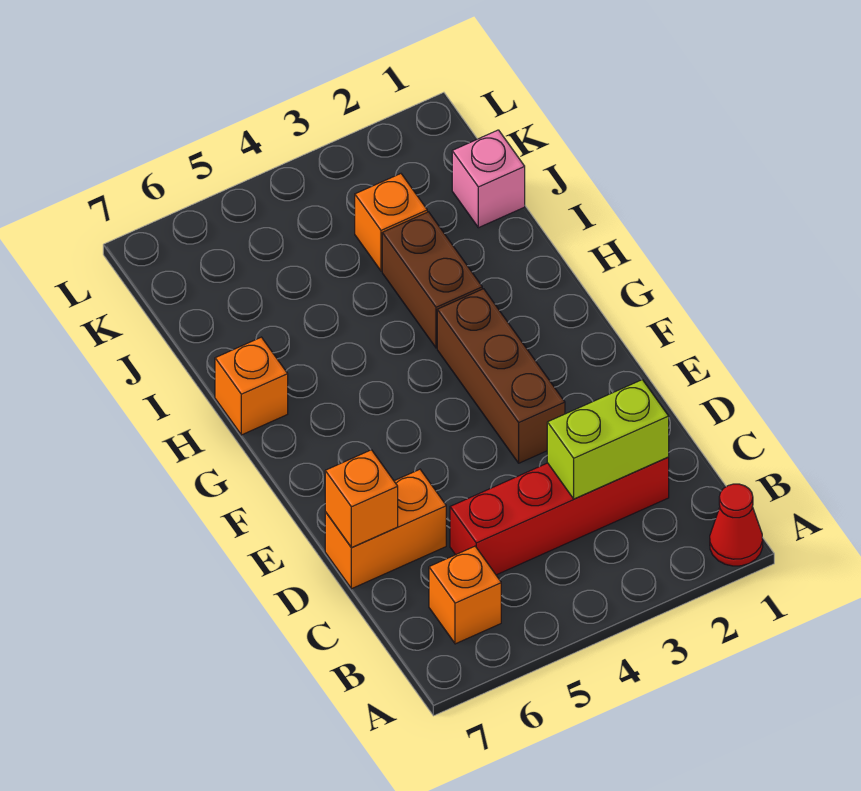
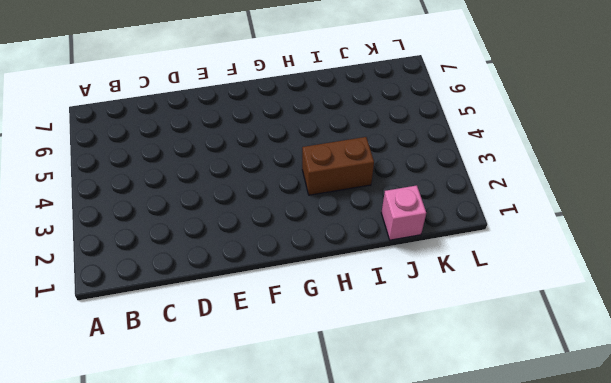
none -> red cone A1 level 1
none -> orange brick B6 level 1

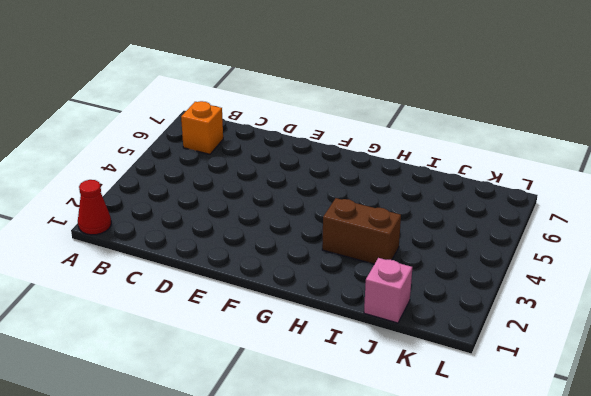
none -> red brick C2:C5 level 1
none -> orange brick D6:D7 level 1

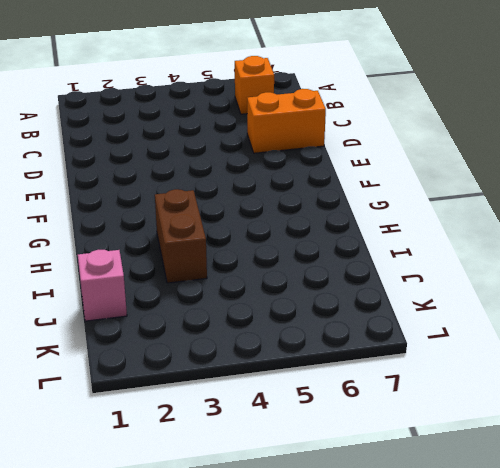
none -> red cone A1 level 1
none -> red brick C2:C5 level 1

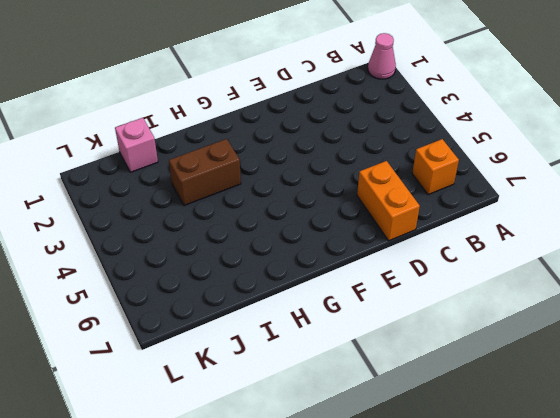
pink cone A1 level 1 -> red cone A1 level 1
none -> red brick C2:C5 level 1
none -> brown brick E3:G3 level 1

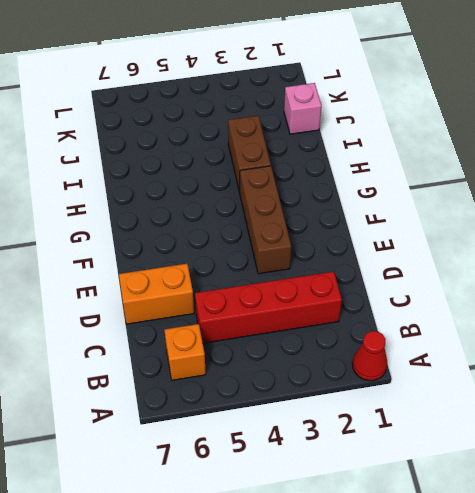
none -> orange brick H7 level 1
none -> orange brick J3 level 1

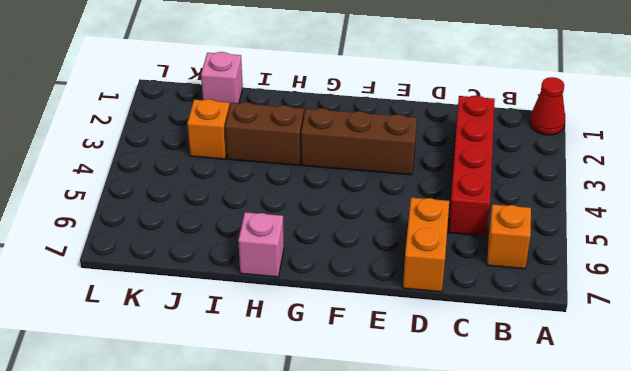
pink brick H7 level 1 -> orange brick H7 level 1
none -> lime brick C2:C3 level 2
none -> orange brick D7 level 2

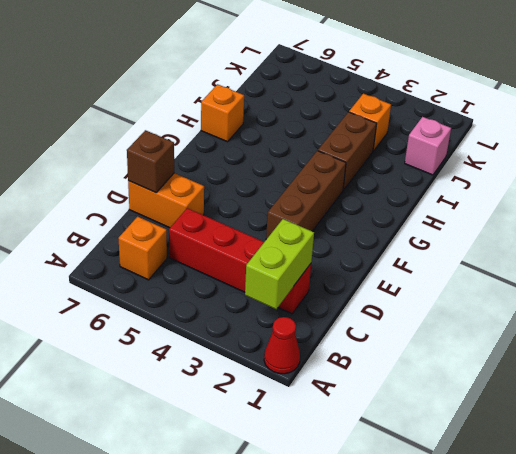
lime brick B2:C2 level 2 -> lime brick C2:C3 level 2
brown brick D7 level 2 -> orange brick D7 level 2

